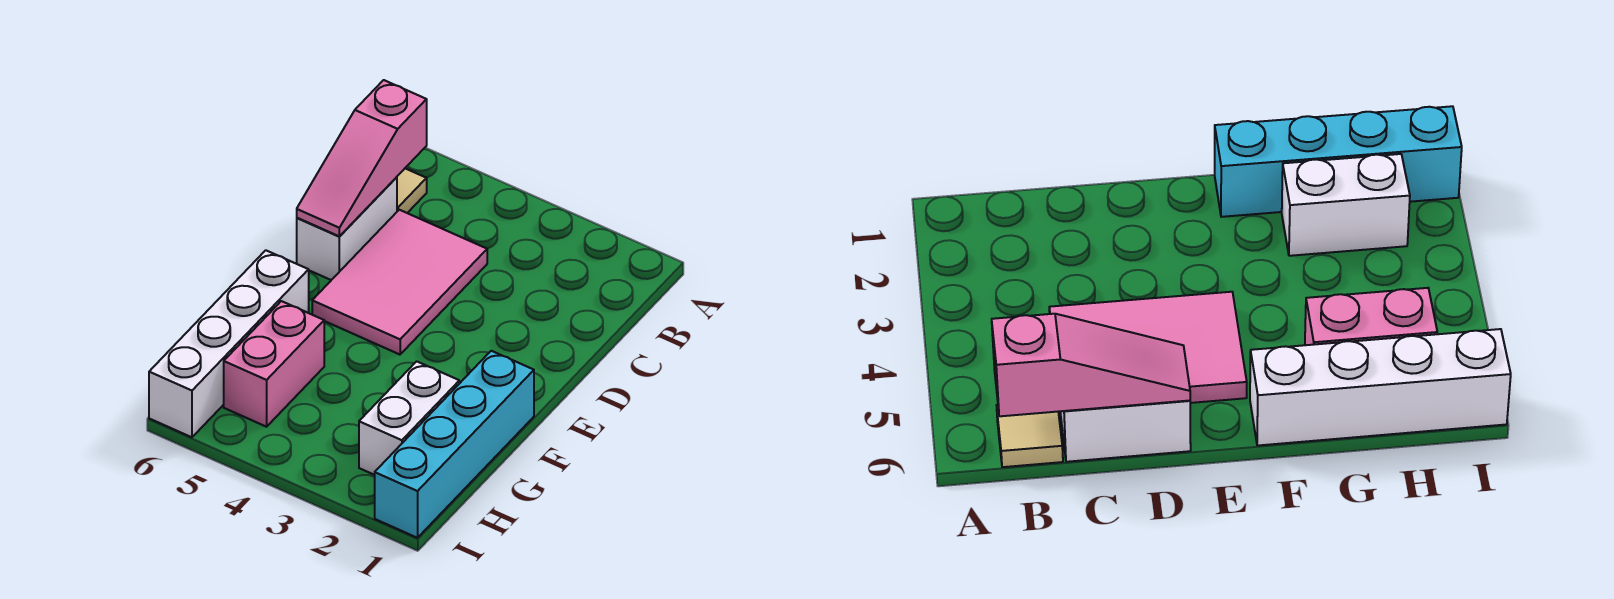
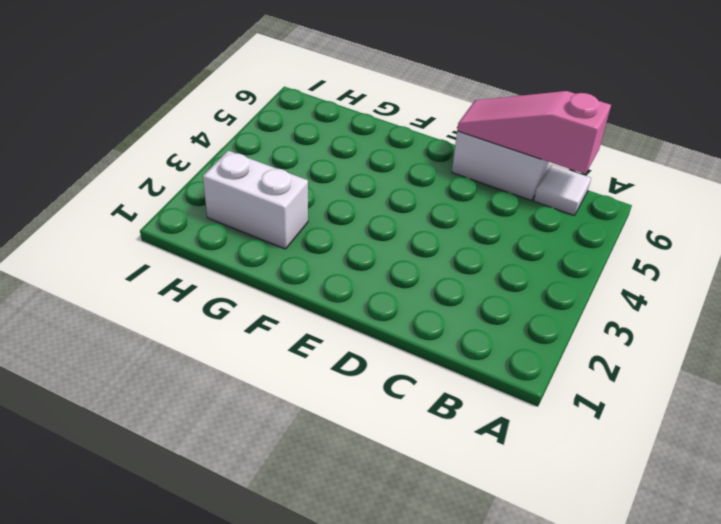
white tile B6 level 1 -> tan tile B6 level 1
none -> pink tile C4:E5 level 1
none -> cyan brick F1:I1 level 1

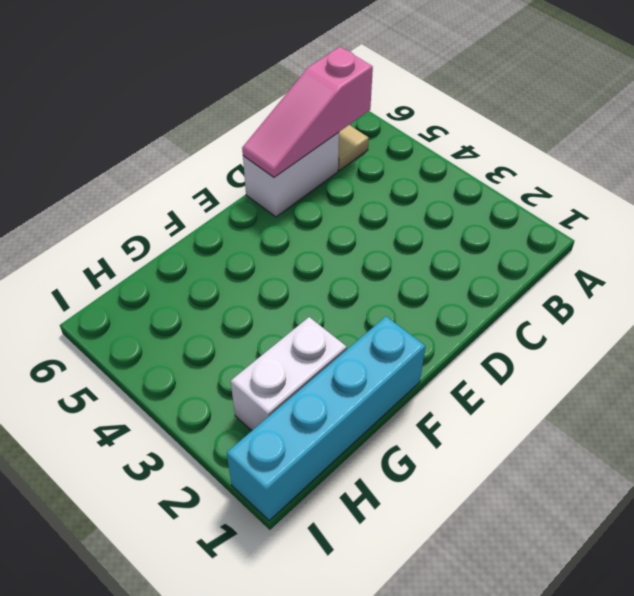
none -> pink tile C4:E5 level 1
none -> white brick F6:I6 level 1

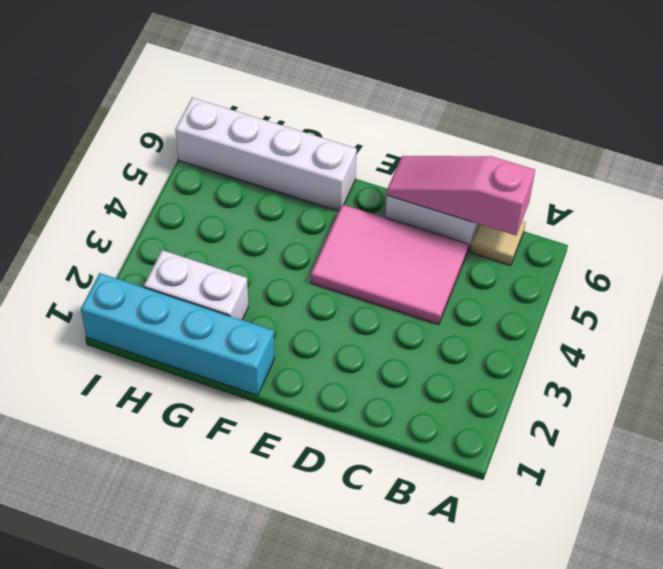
none -> pink brick G5:H5 level 1

